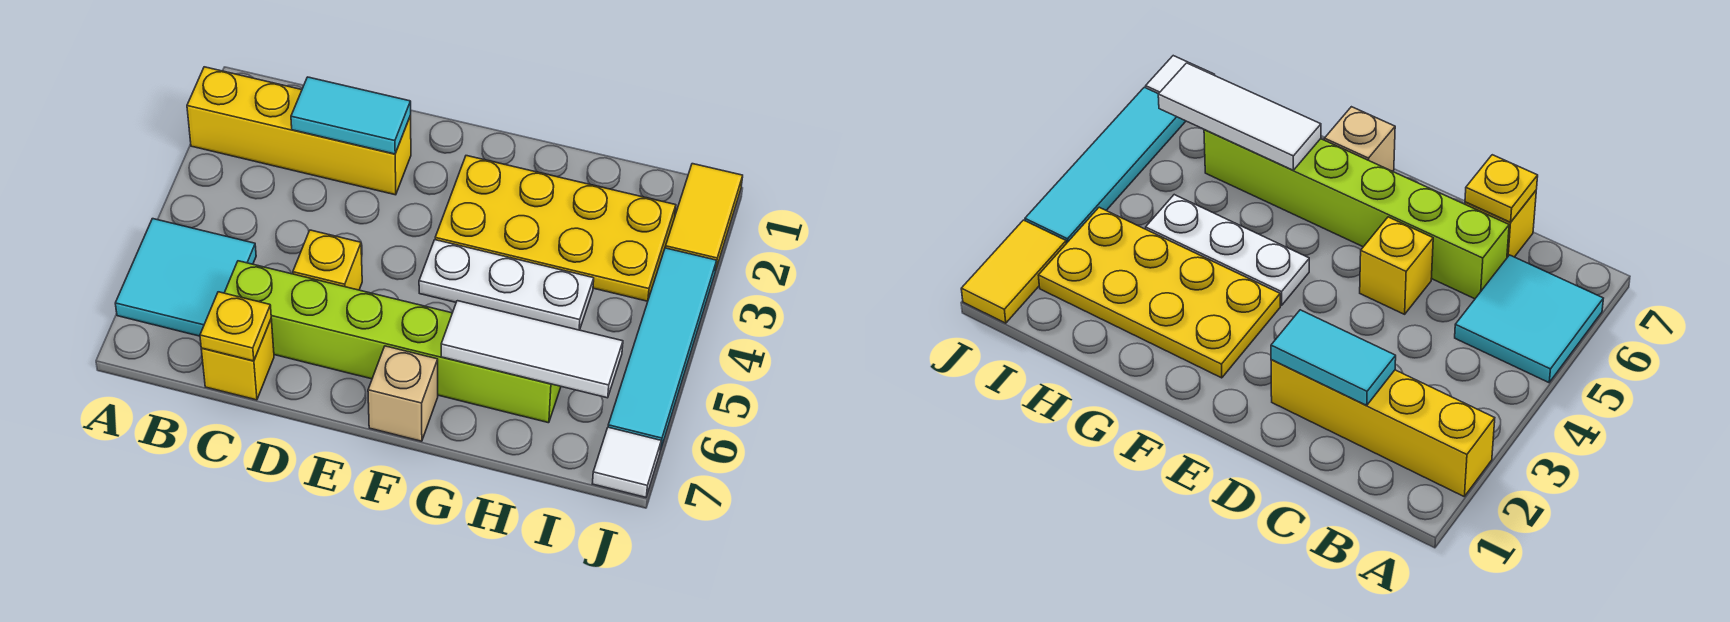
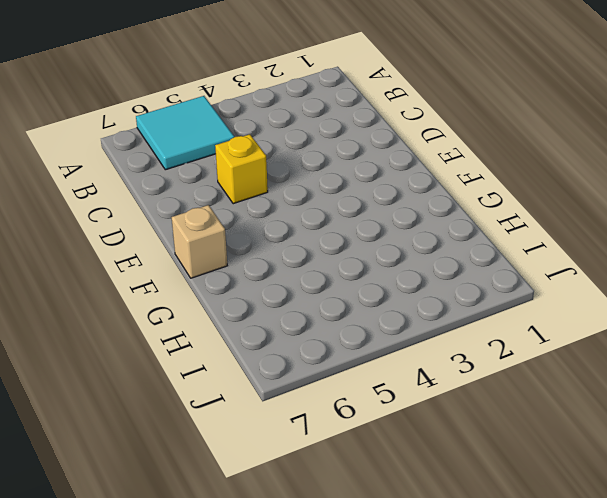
none -> yellow brick A2:D2 level 1
none -> lime brick C6:H6 level 1
none -> yellow brick C7 level 1

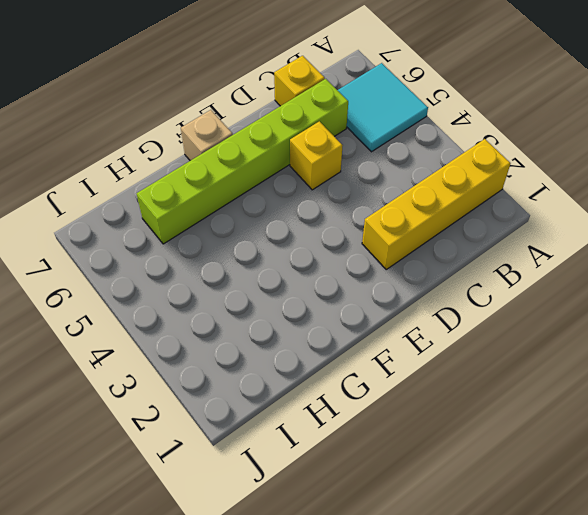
none -> yellow plate F2:I3 level 1
none -> white plate F4:H4 level 1
none -> yellow tile J1:J2 level 1

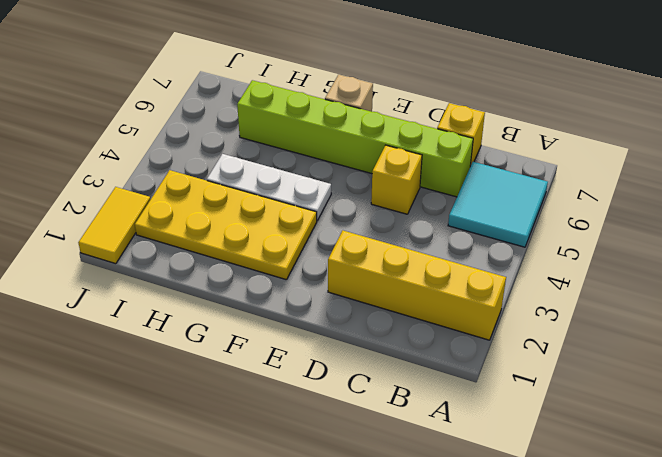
none -> cyan tile J3:J6 level 1
none -> white tile J7 level 1
none -> cyan tile C2:D2 level 2

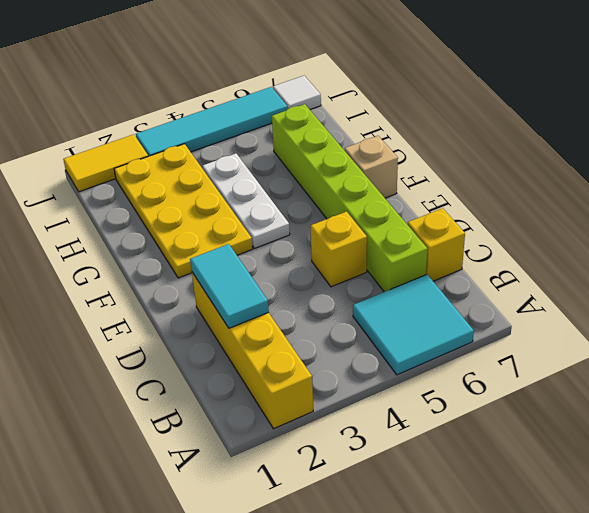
none -> yellow plate C7 level 2
none -> white tile G6:I6 level 2

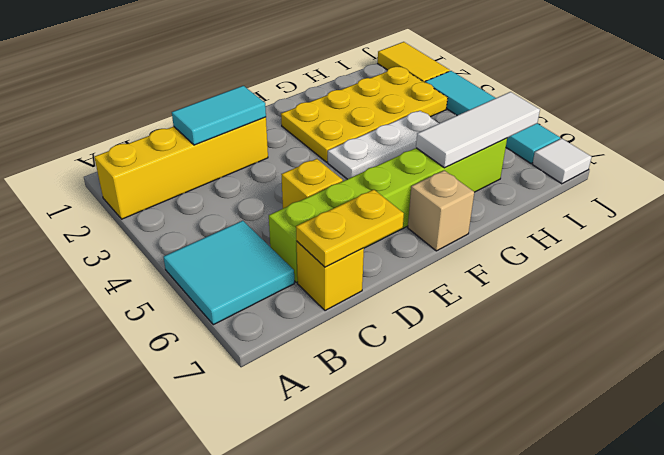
yellow plate C7:D7 level 2 -> yellow plate C7 level 2

